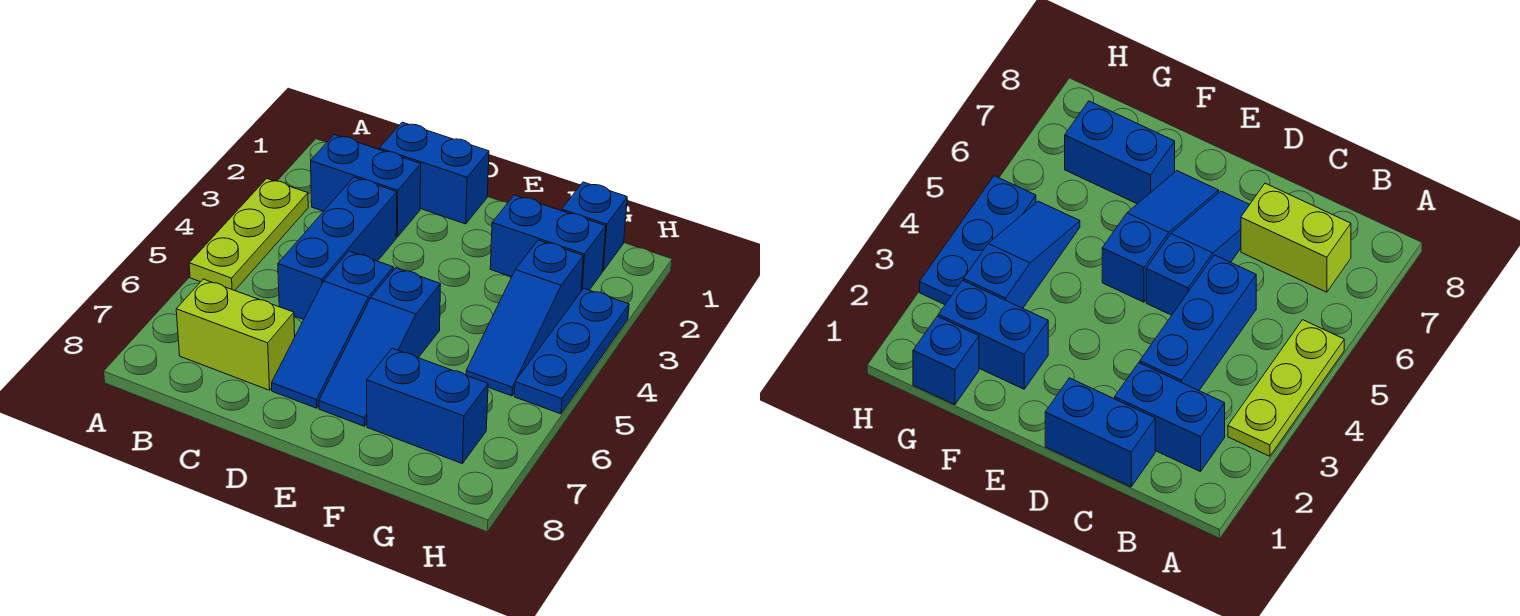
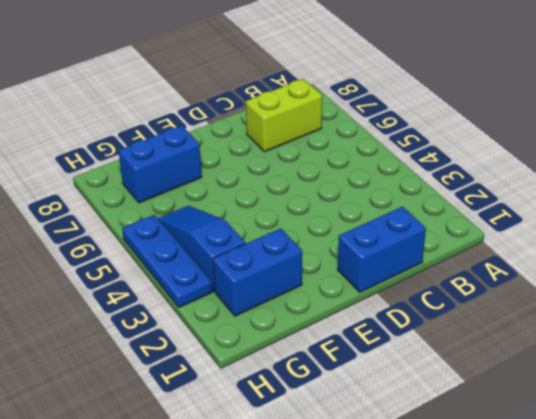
none -> lime plate A3:A5 level 1
none -> blue brick B2:C2 level 1
none -> blue brick C3:C5 level 1

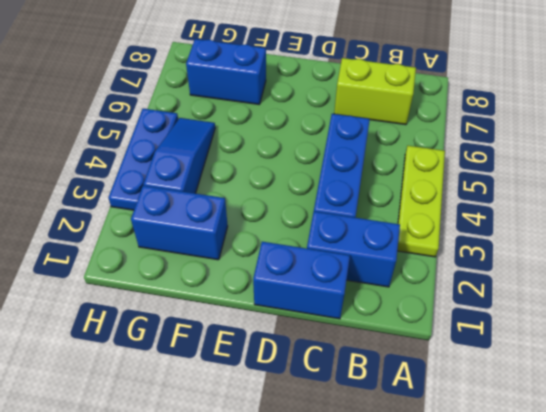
none -> blue slope D5:D7 level 1 top 5
none -> blue slope E5:E7 level 1 top 5
none -> blue brick G1 level 1

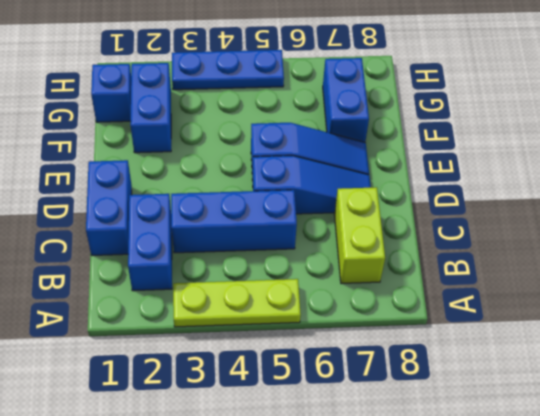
none -> blue slope G3:G5 level 1 top 3

